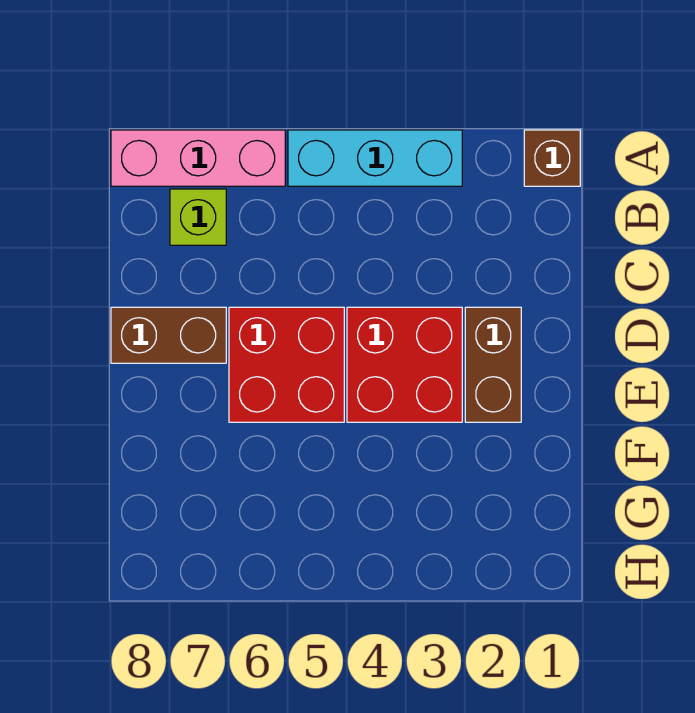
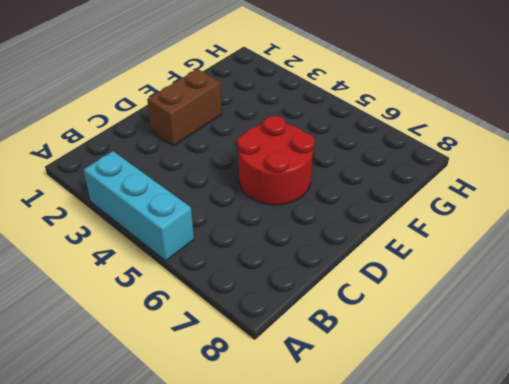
red round brick D5:E6 level 1 -> red brick D5:E6 level 1
none -> brown brick A1 level 1
none -> pink brick A6:A8 level 1

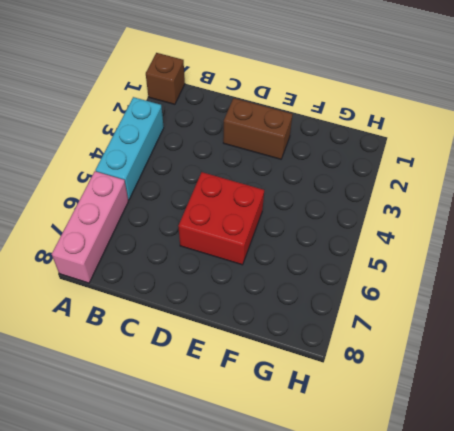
none -> lime brick B7 level 1
none -> red brick D3:E4 level 1

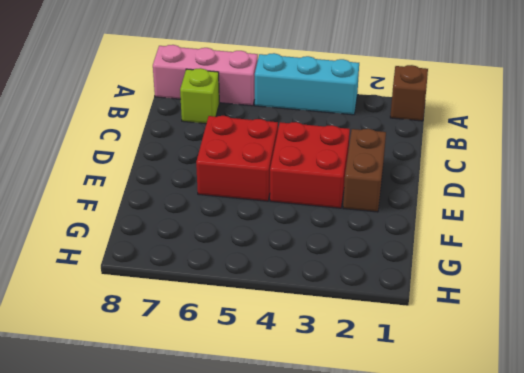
none -> brown brick D7:D8 level 1

